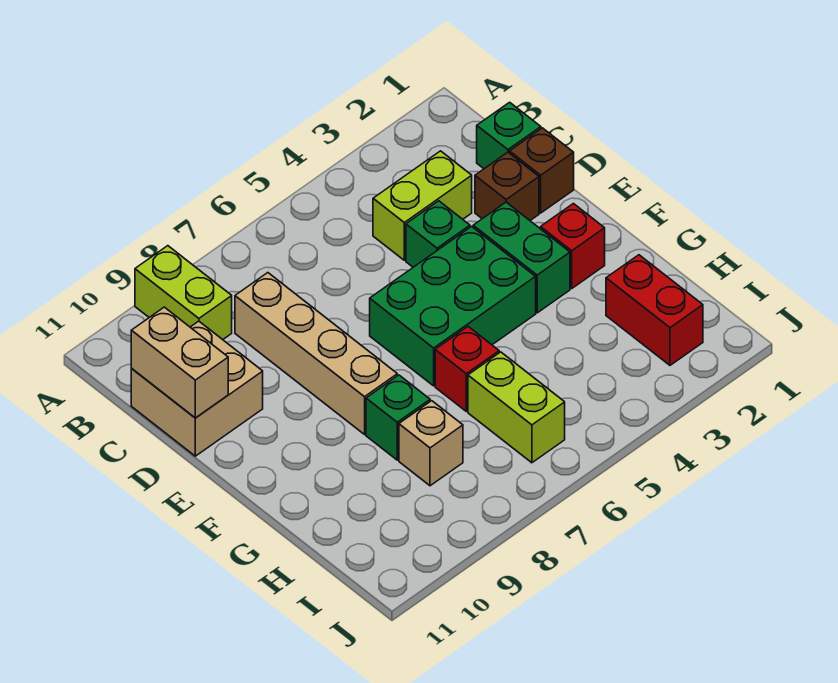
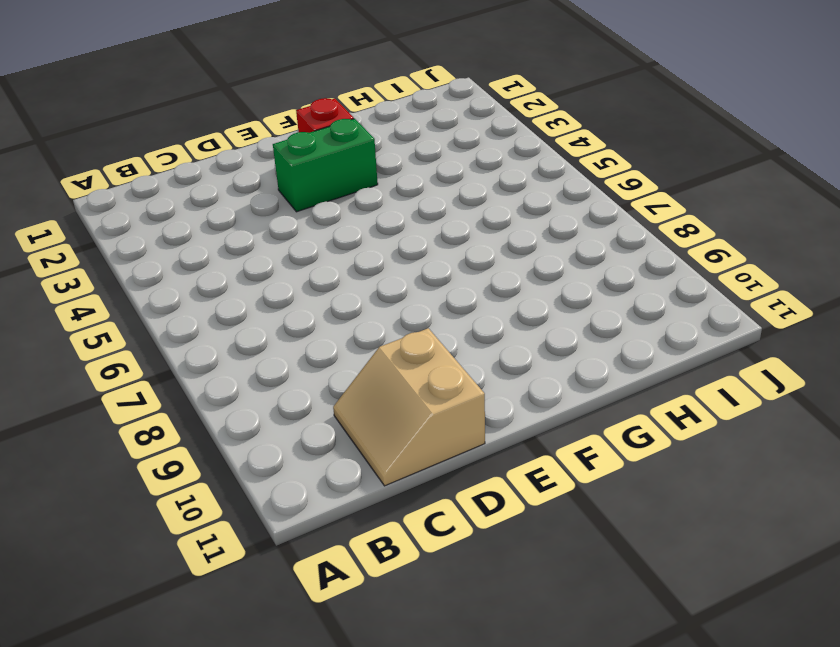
tan slope C10:D11 level 1 top D -> tan brick C10:D11 level 1
none -> lime brick A9:B9 level 1
none -> green brick C1 level 1
none -> lime brick C3:C4 level 1

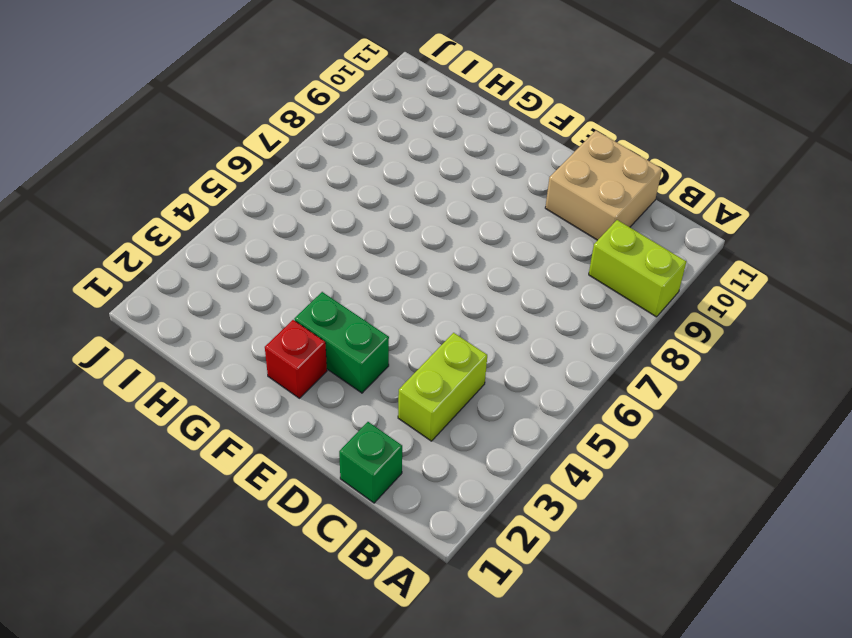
none -> tan brick C8:F8 level 1
none -> brown brick D1 level 1
none -> brown brick D2 level 1

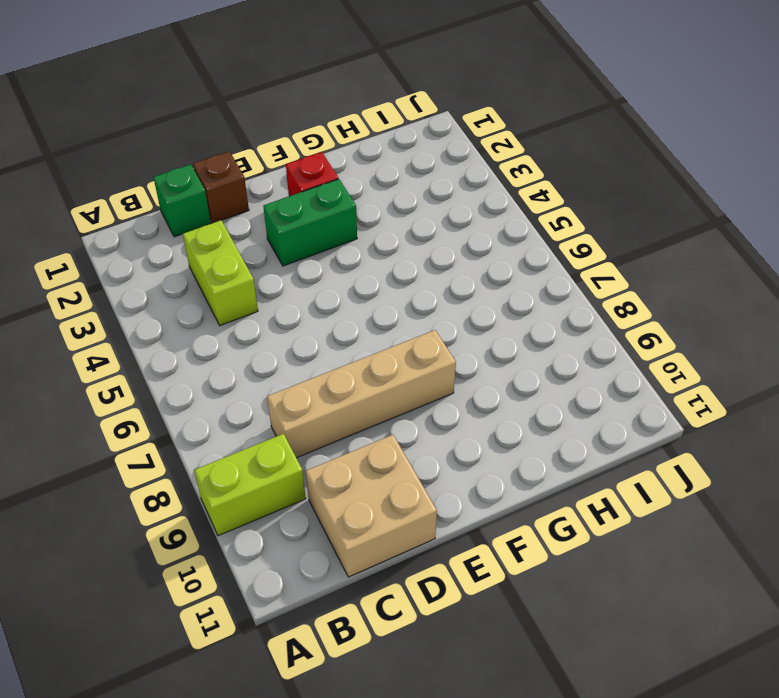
none -> brown brick D2 level 1
none -> green brick D4 level 1
none -> green brick E4:F6 level 1

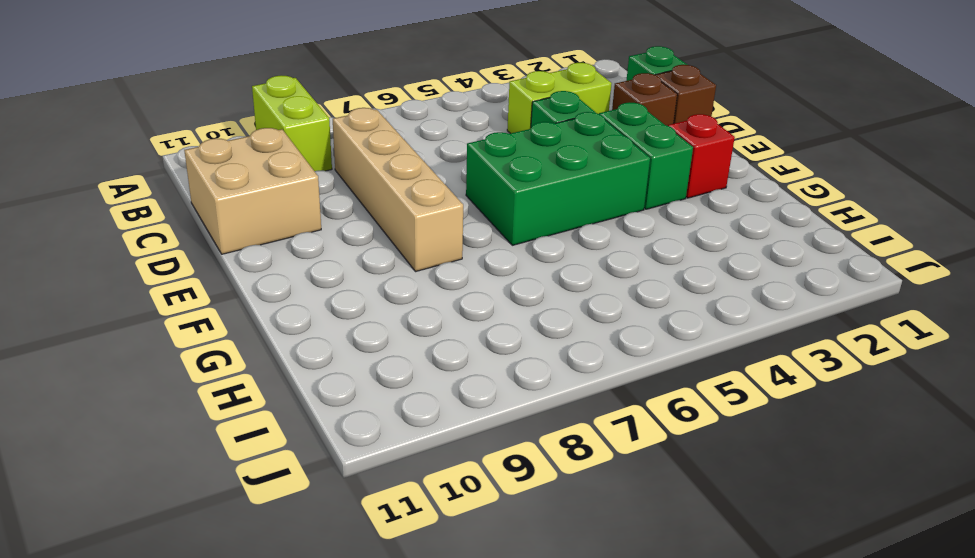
none -> red brick G6 level 1
none -> green brick G8 level 1
none -> red brick H2:I2 level 1

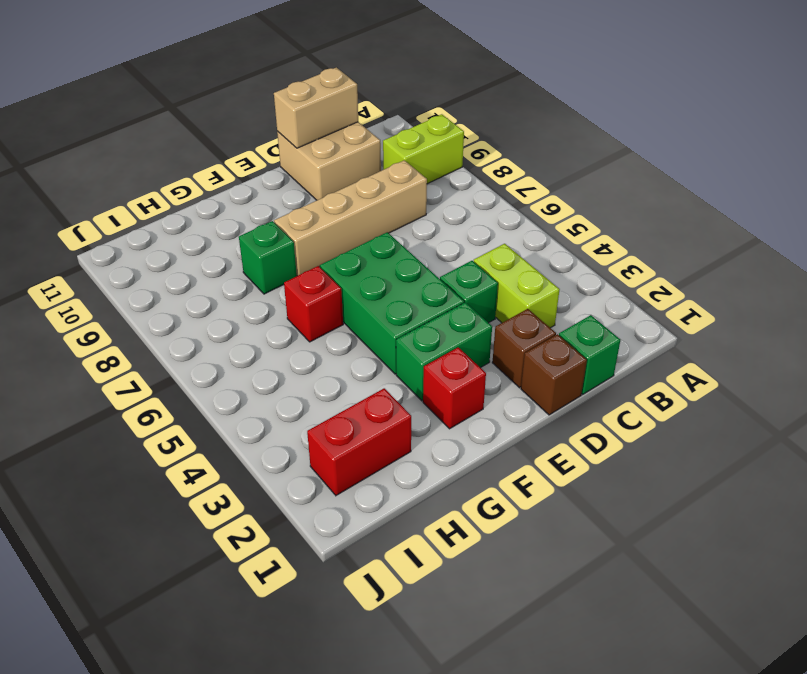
none -> lime brick H6:I6 level 1
none -> tan brick H8 level 1

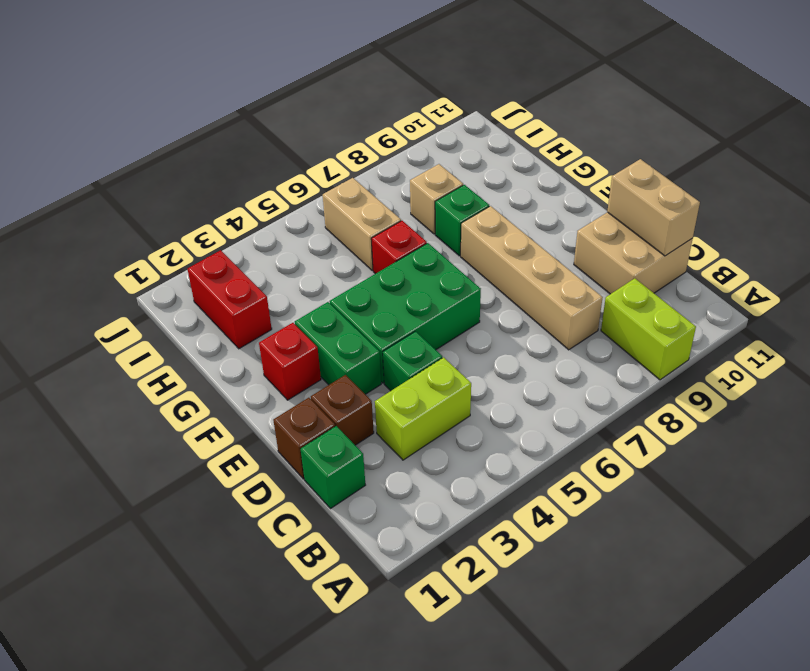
tan brick H6:I6 level 1 -> lime brick H6:I6 level 1

